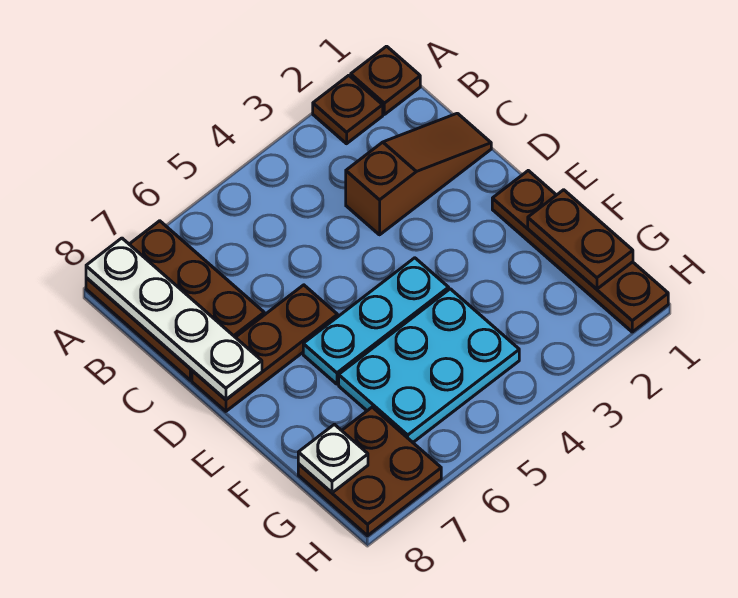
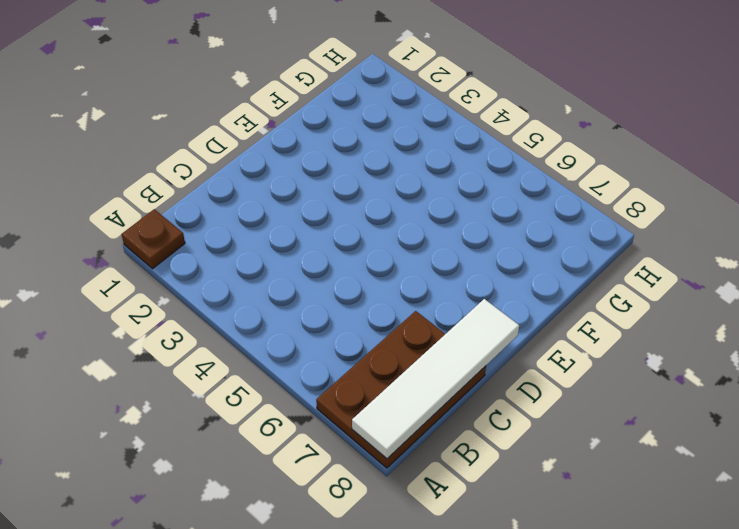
white tile A8:D8 level 2 -> white plate A8:D8 level 2
none -> brown plate A2 level 1
none -> brown slope C1:C3 level 1 top 3
none -> brown plate D6:D8 level 1

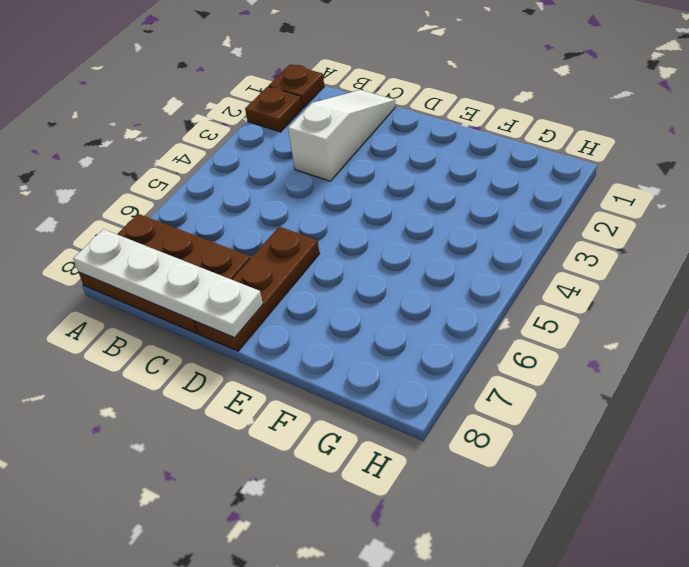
white slope C1:C3 level 1 top 3 -> brown slope C1:C3 level 1 top 3
none -> brown plate E1:H1 level 1
none -> cyan plate E4:E6 level 1
none -> cyan plate F4:G6 level 1

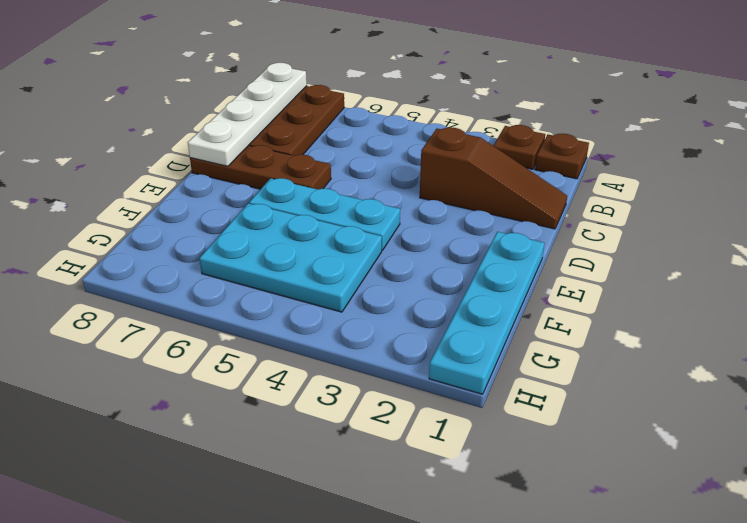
cyan plate E1:H1 level 1 -> brown plate E1:H1 level 1
none -> brown plate G7:H8 level 1
none -> brown plate F1:G1 level 2
none -> white plate G8 level 2

